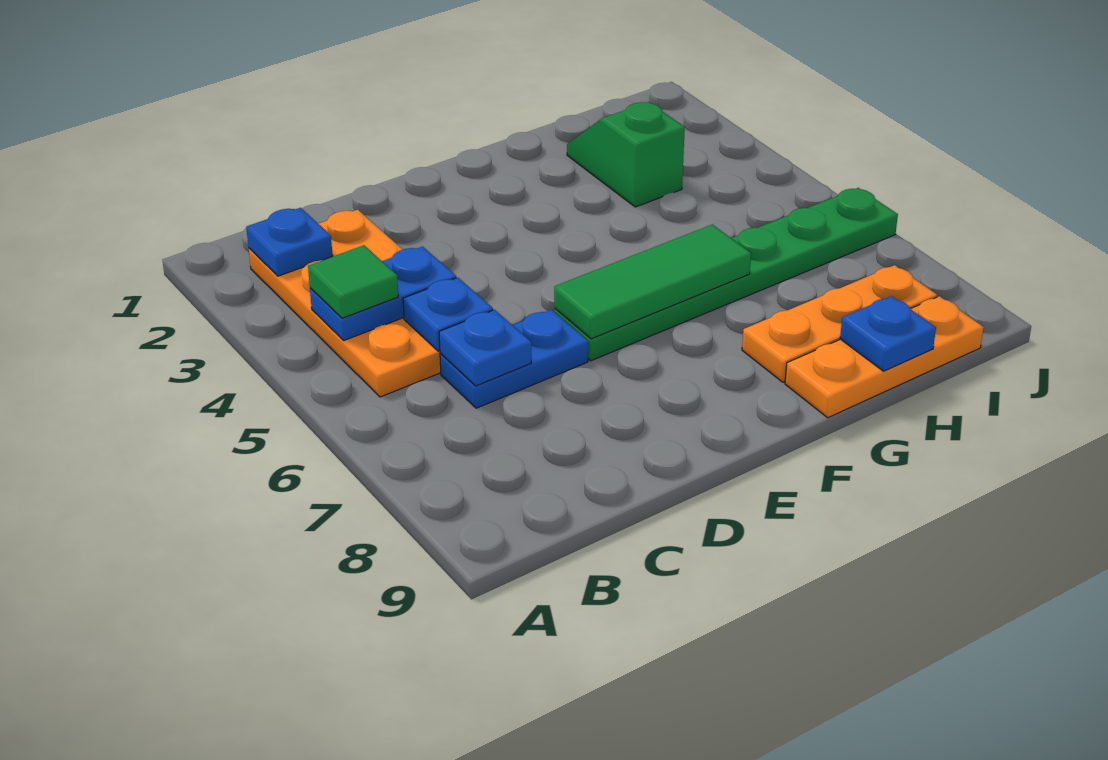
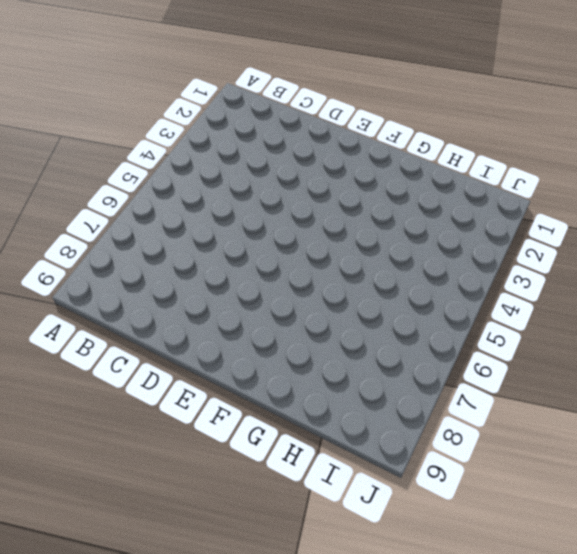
none -> orange plate B2:C5 level 1
none -> blue plate C6:D6 level 1
none -> green plate E6:J6 level 1

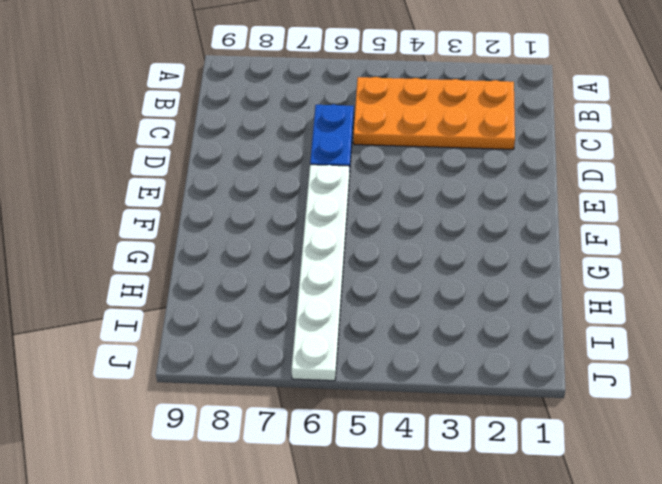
white plate E6:J6 level 1 -> green plate E6:J6 level 1
none -> orange plate G8:I8 level 1
none -> orange plate G9:I9 level 1
none -> green slope H2:H3 level 1 top 3

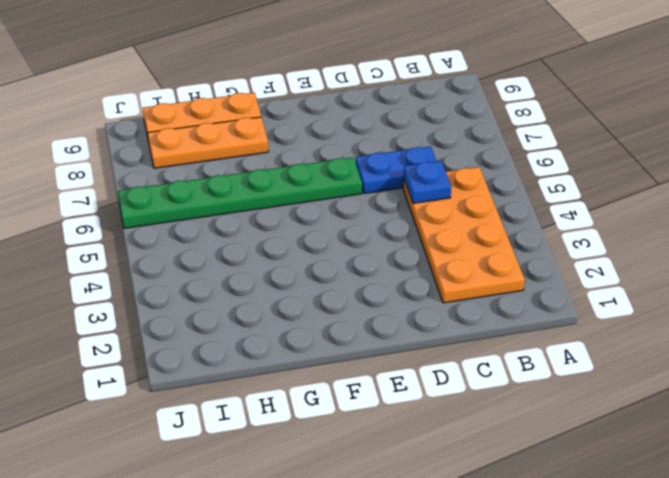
none -> green slope H2:H3 level 1 top 3
none -> blue plate B2 level 2
none -> blue plate B4:C4 level 2

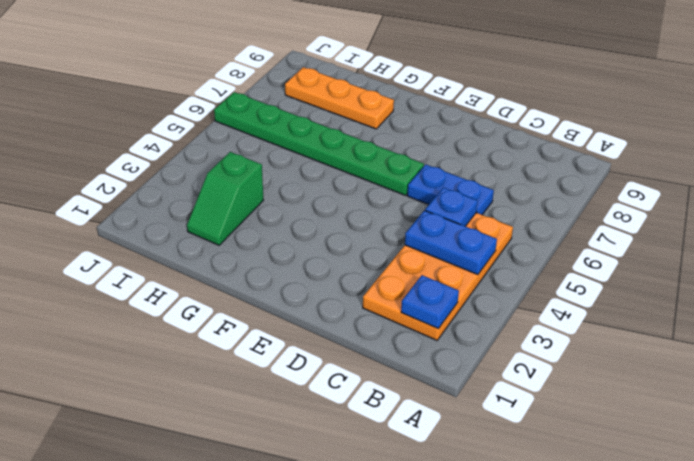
none -> orange plate G9:I9 level 1
none -> blue plate C6 level 2
none -> green tile E6:G6 level 2

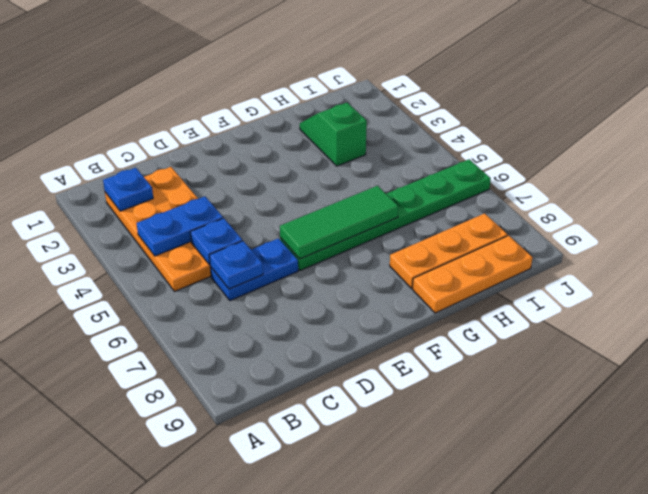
none -> blue plate H9 level 2
none -> green tile B4 level 3

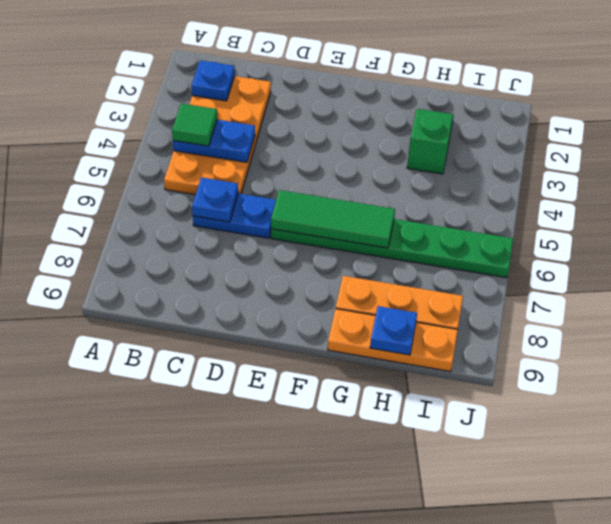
none -> blue plate C5 level 2

